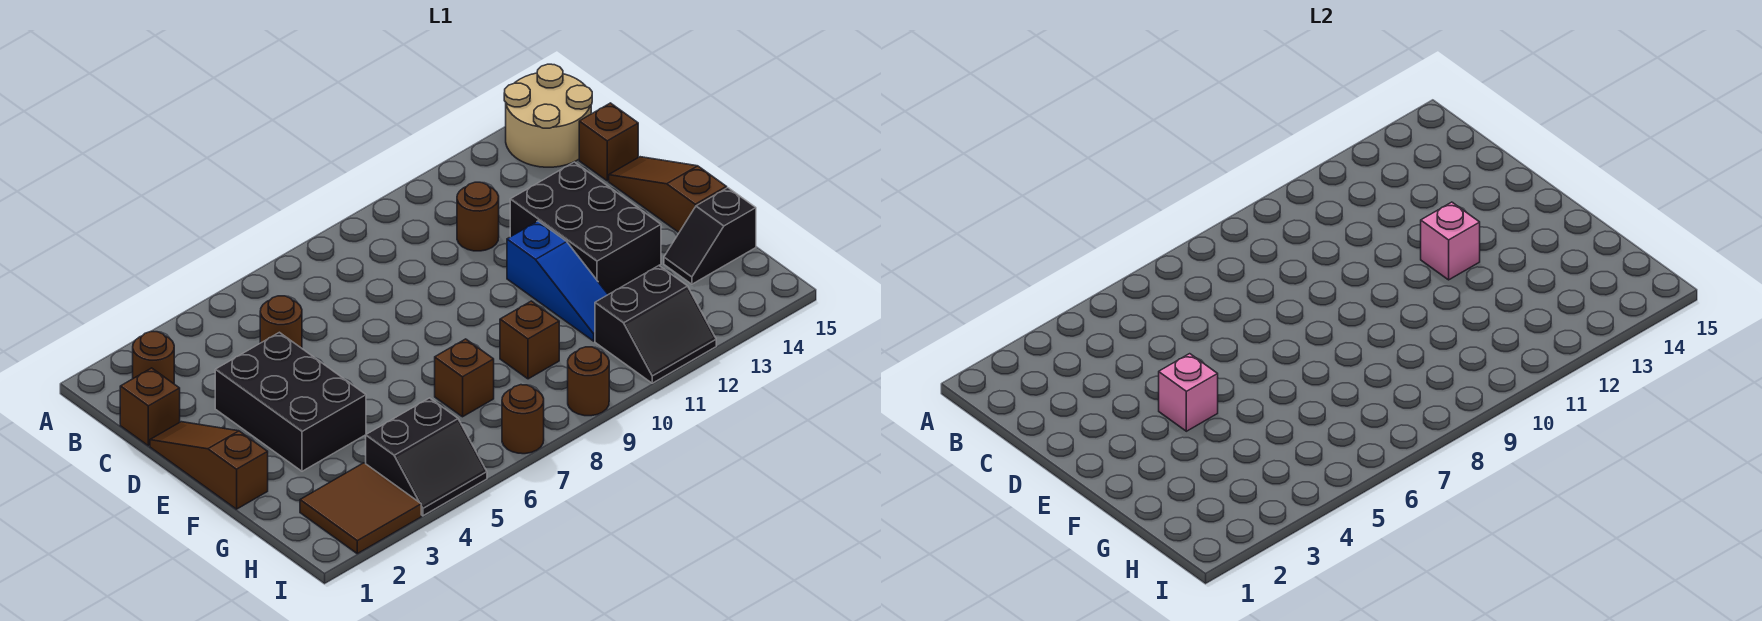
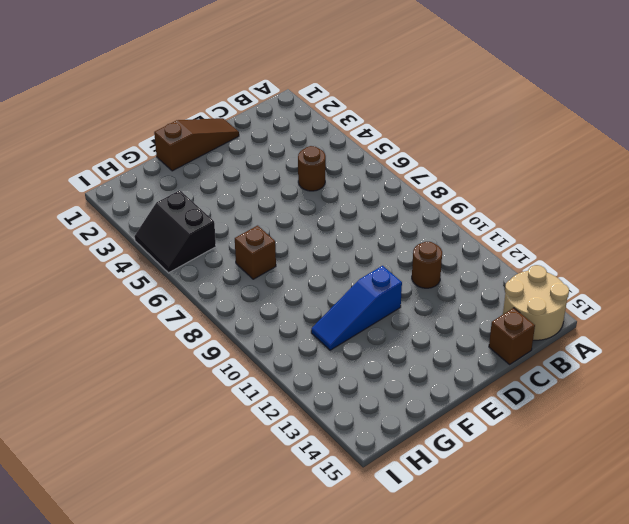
none -> brown round brick B2 level 1
none -> brown brick C1 level 1
none -> black brick D3:F4 level 1

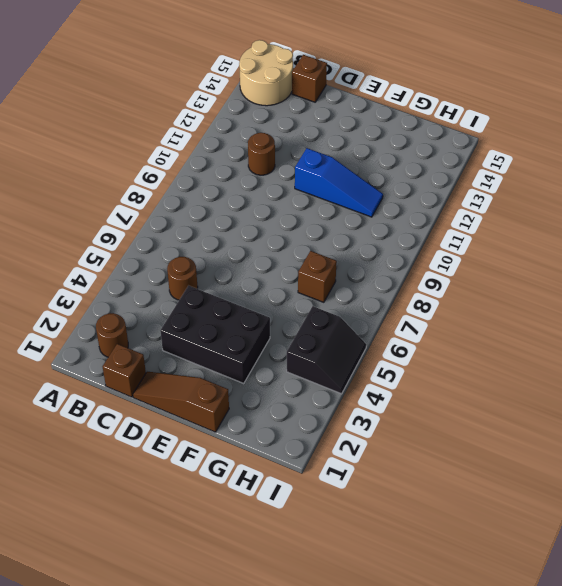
none -> black brick D12:F13 level 1
none -> brown slope D15:F15 level 1 top F
none -> brown brick G9 level 1

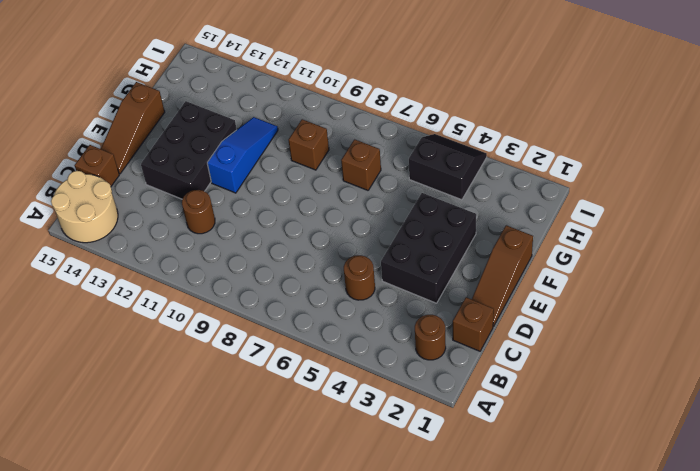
none -> black slope G14:G15 level 1 top 15
none -> brown tile H2:I3 level 1
none -> black slope H11:I12 level 1 top H

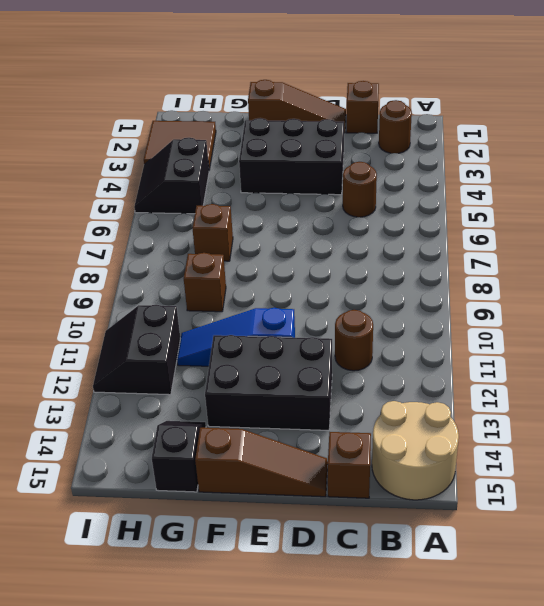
none -> brown round brick I7 level 1
none -> brown round brick I9 level 1
none -> pink brick E4 level 2

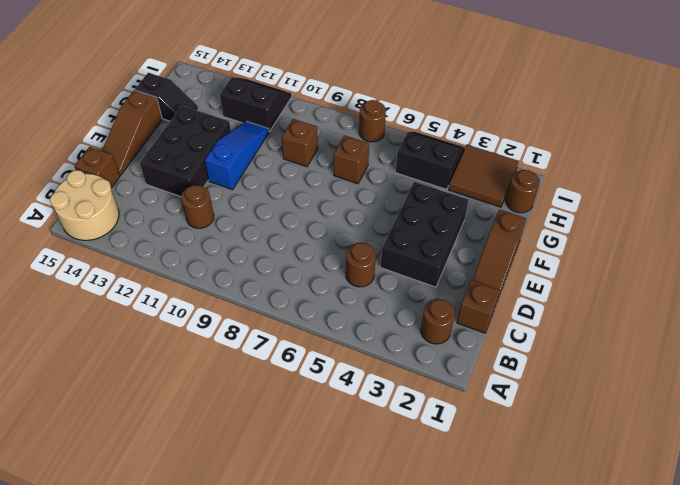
brown round brick H1 level 1 -> brown round brick I9 level 1
none -> pink brick E4 level 2
none -> pink brick E12 level 2

